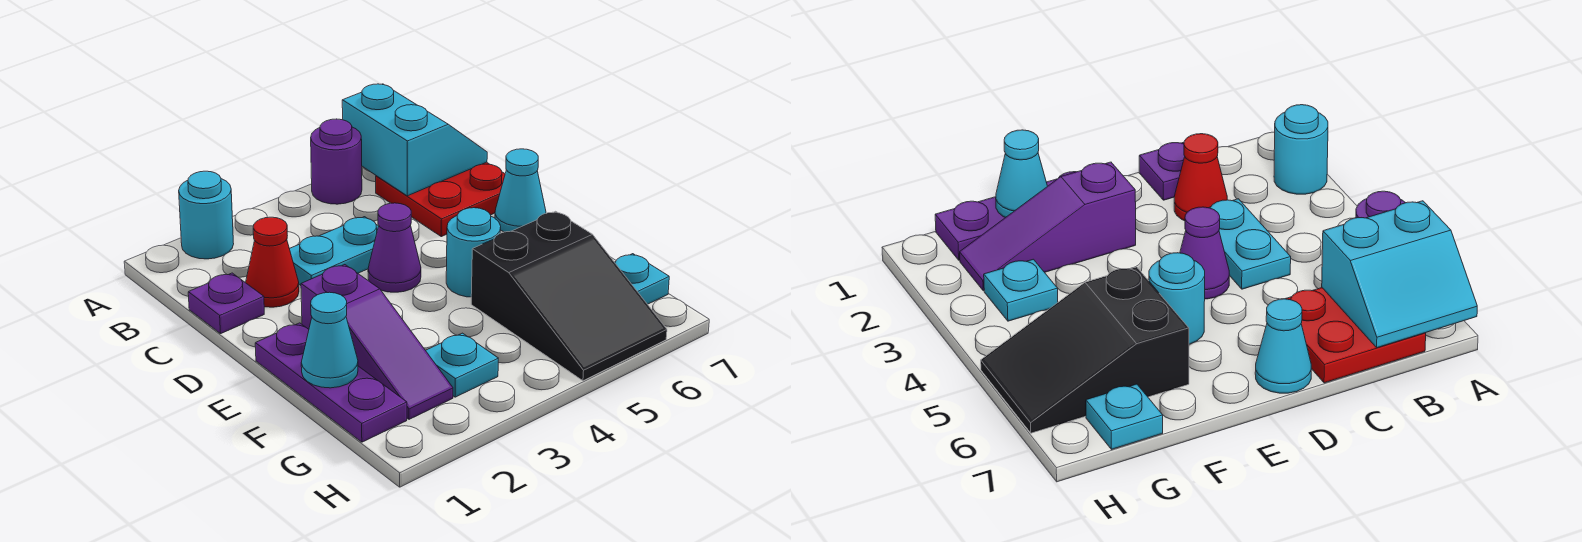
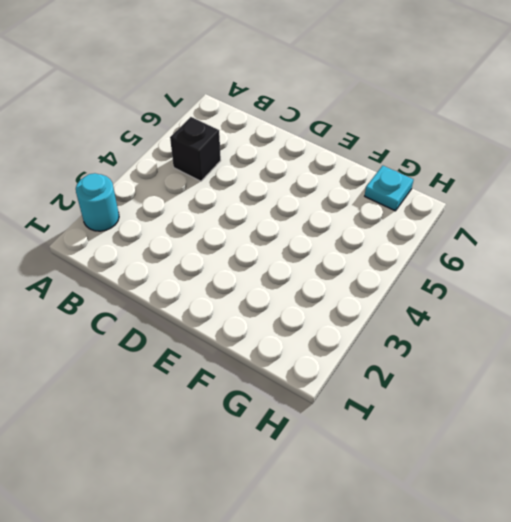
black brick B5 level 1 -> none
none -> purple round brick A5 level 1
none -> red plate B6:C7 level 1
none -> purple plate C1 level 1

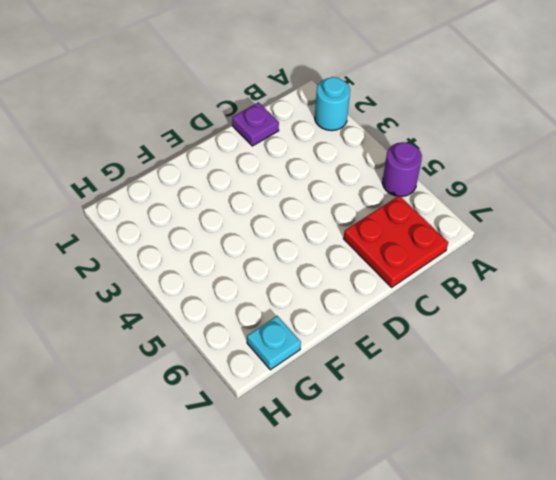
none -> red cone C2 level 1
none -> cyan plate C3:C4 level 1
none -> purple cone D4 level 1

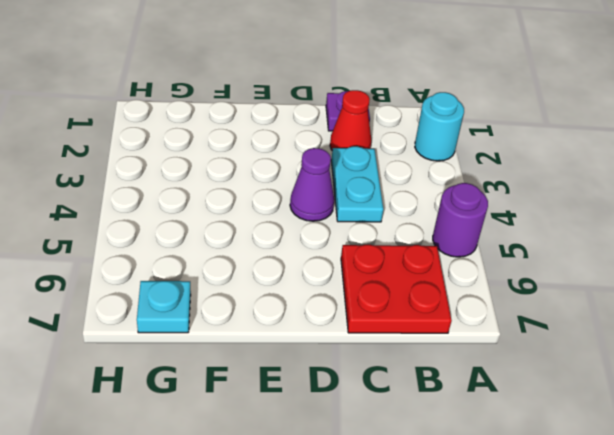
none -> cyan cone D7 level 1
none -> purple plate E1:G1 level 1
none -> purple slope E2:G2 level 1 top E

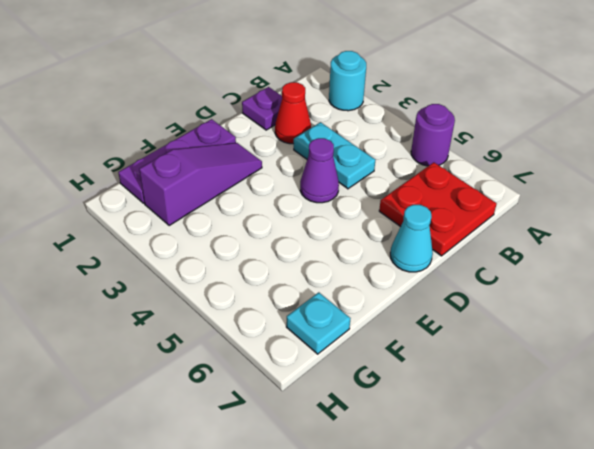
purple slope E2:G2 level 1 top G -> purple slope E2:G2 level 1 top E
none -> cyan round brick E5 level 1
none -> black slope F5:H6 level 1 top F
none -> cyan plate G3 level 1

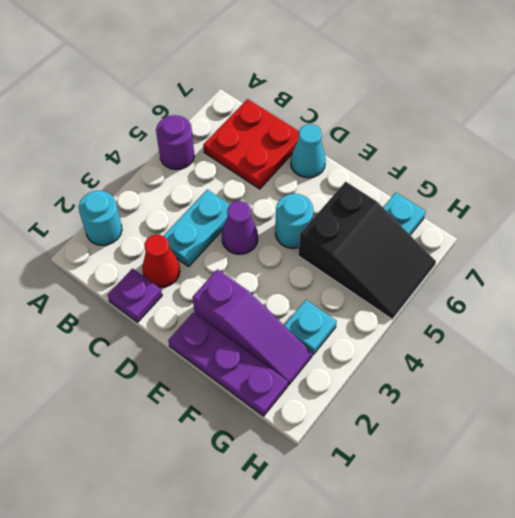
none -> cyan slope A6:B7 level 2 top 6
none -> cyan cone F1 level 2

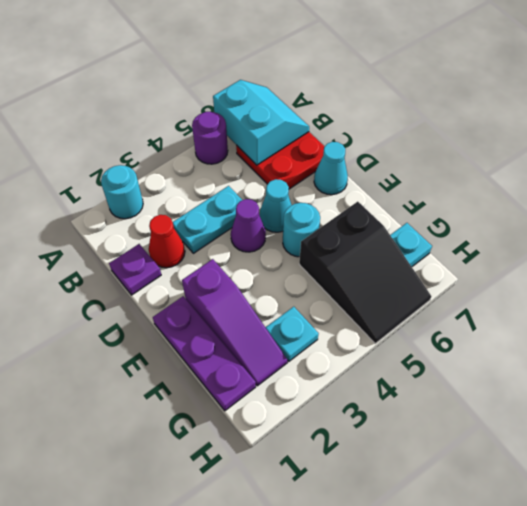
cyan cone D5 level 1 -> cyan cone F1 level 2

